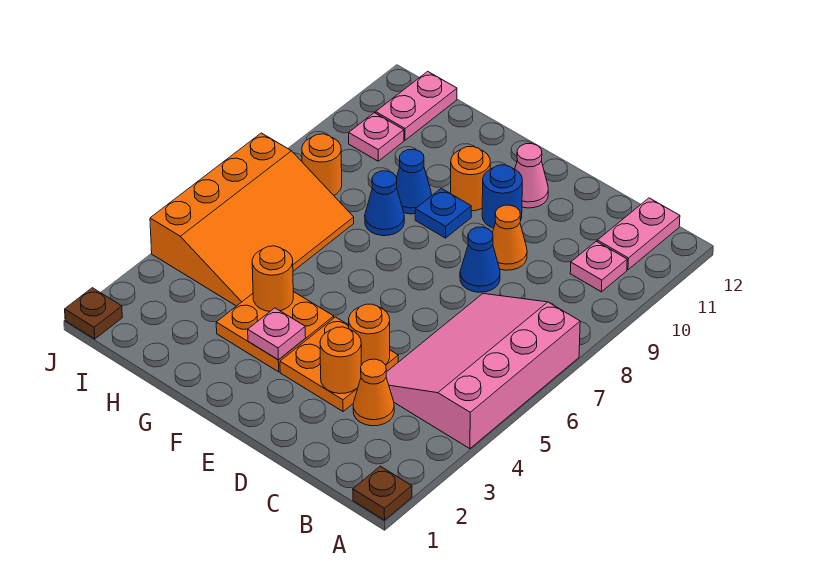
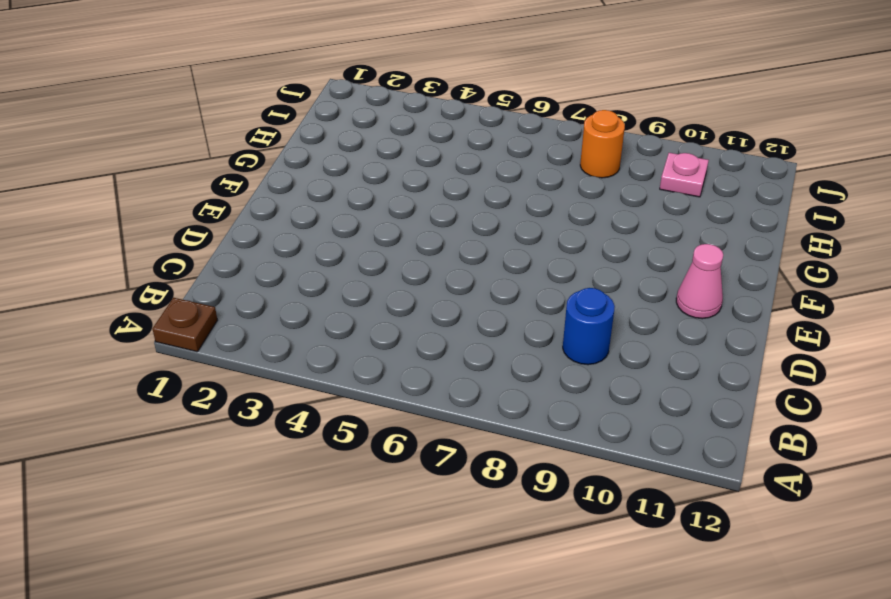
blue round brick C9 level 1 -> blue round brick E10 level 1
none -> pink slope A4:C7 level 1 top A
none -> pink plate B10 level 1
none -> pink plate B11:B12 level 1

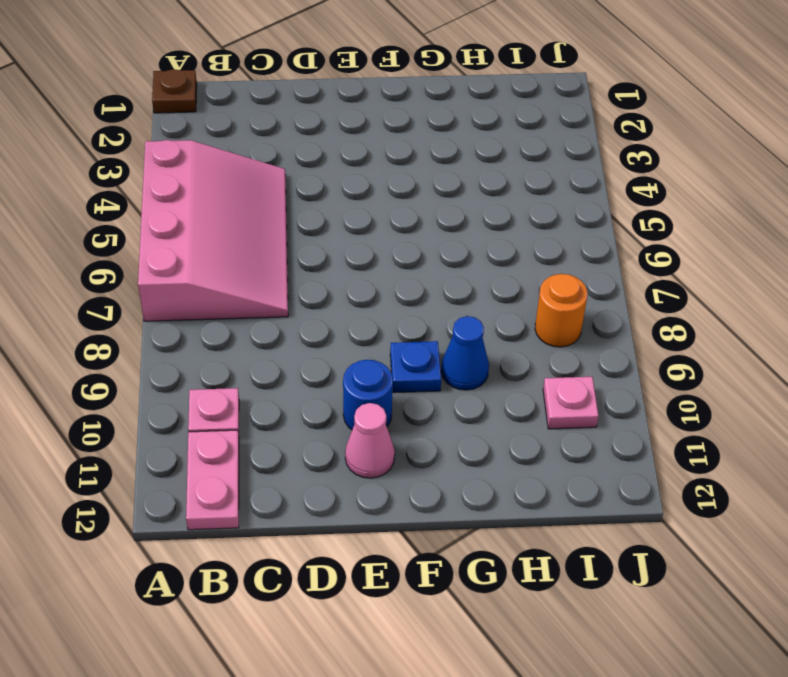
none -> orange cone C3 level 1
none -> orange plate D3:E4 level 1
none -> blue cone D8 level 1

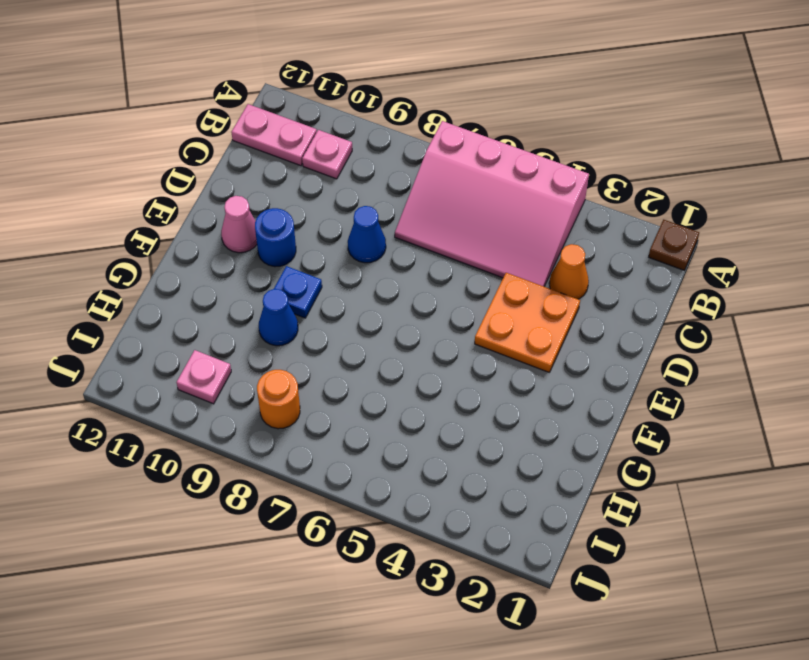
none -> orange cone D9 level 1
none -> orange plate F3:G4 level 1
none -> orange round brick F10 level 1

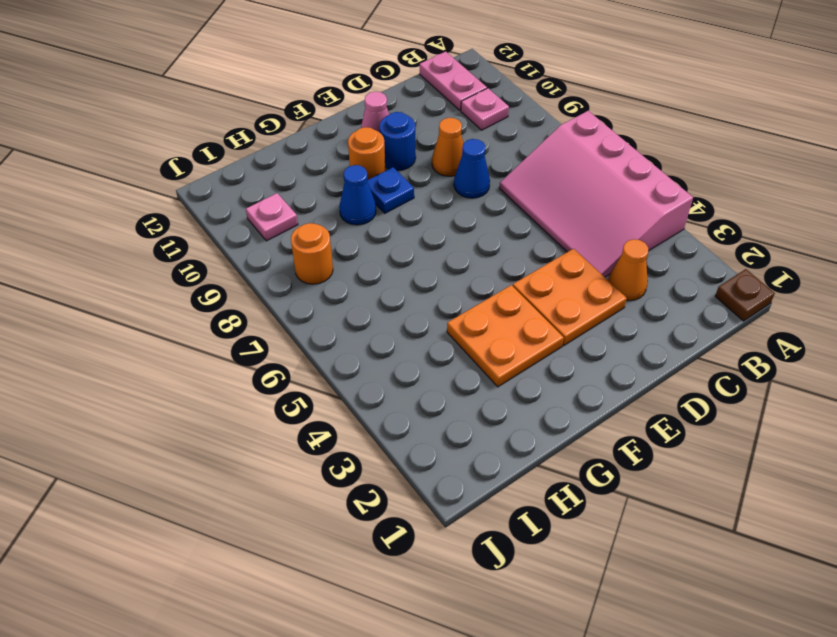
none -> blue cone G8 level 1
none -> orange slope H4:J7 level 1 top J
none -> pink plate I11:I12 level 1

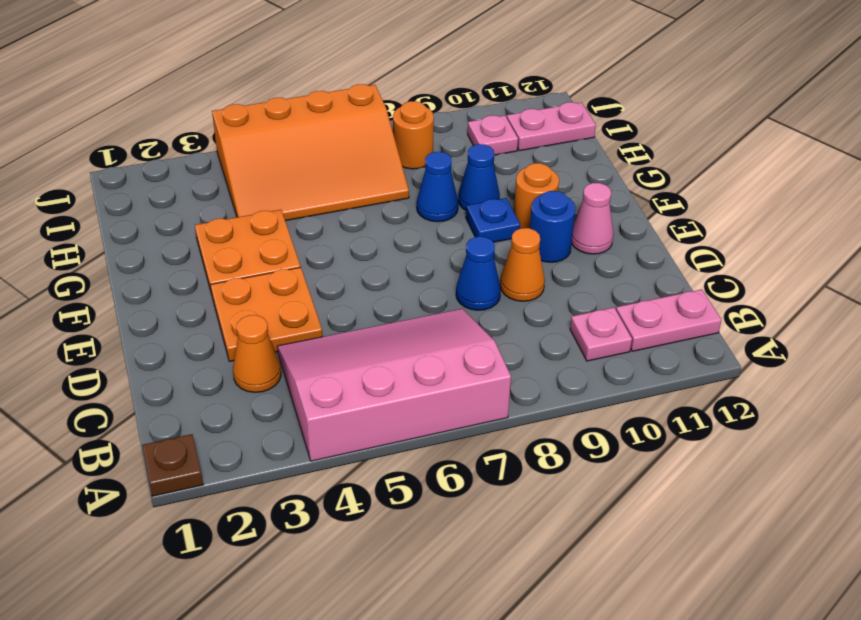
none -> brown plate J1 level 1
none -> orange round brick D3 level 2
none -> orange round brick D4 level 2

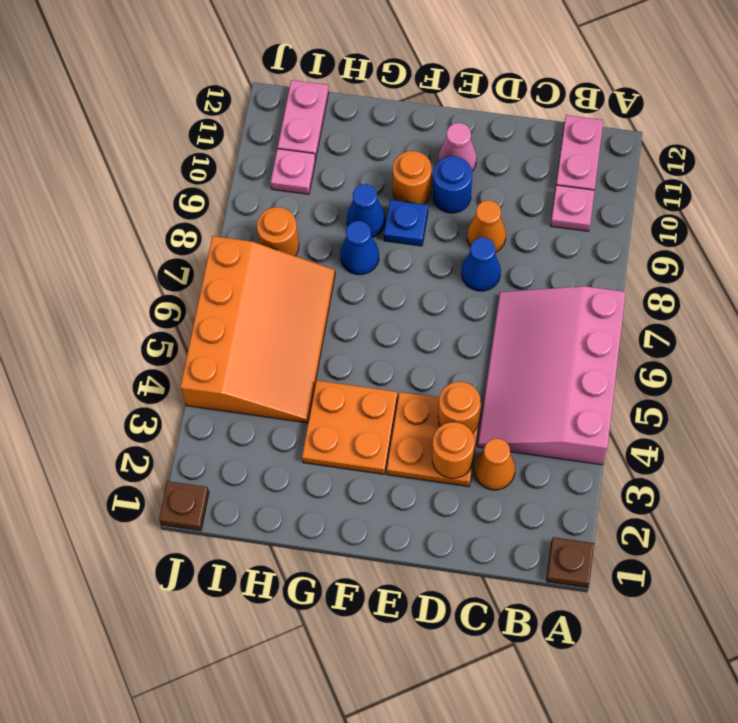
none -> pink plate F3 level 2
none -> orange round brick G4 level 2

